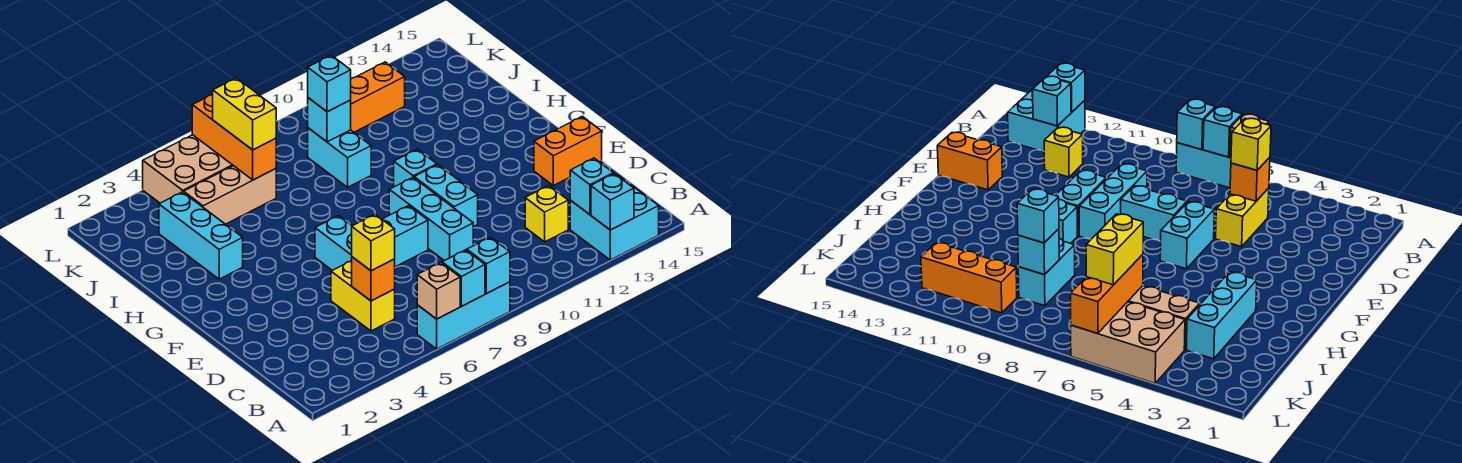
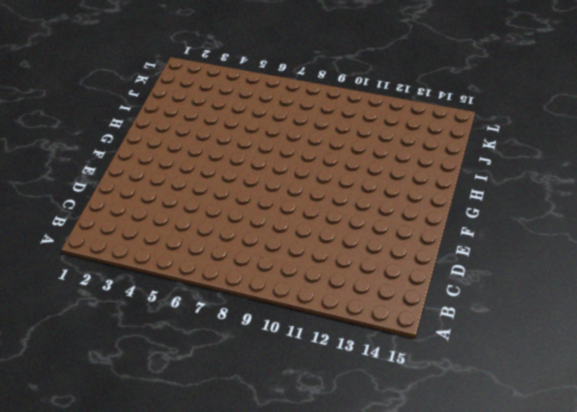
none -> cyan brick A6:A8 level 1
none -> cyan brick A13:B14 level 1
none -> yellow brick C5:D5 level 1

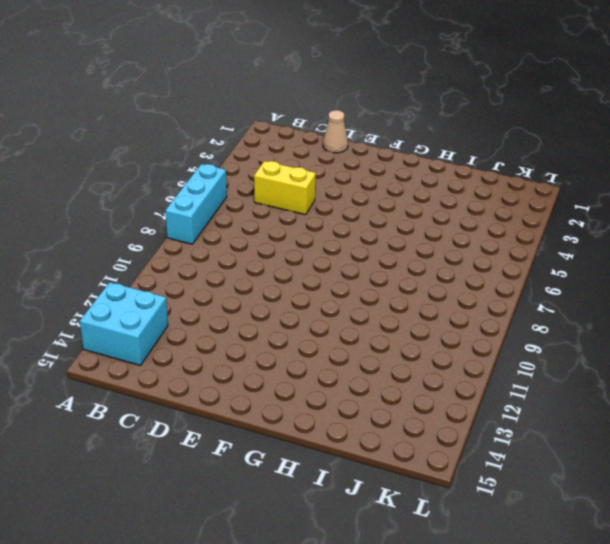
tan cone D1 level 1 -> none
none -> yellow brick C12 level 1
none -> cyan brick D9:F9 level 1
none -> cyan brick E6:F6 level 1

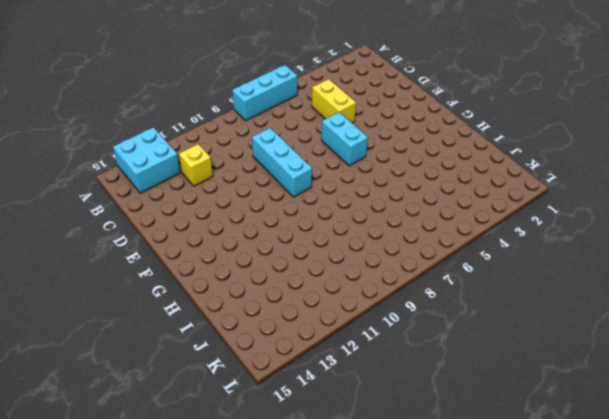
none -> cyan brick E7:E8 level 1
none -> cyan brick E10:F10 level 1
none -> orange brick E14:E15 level 1

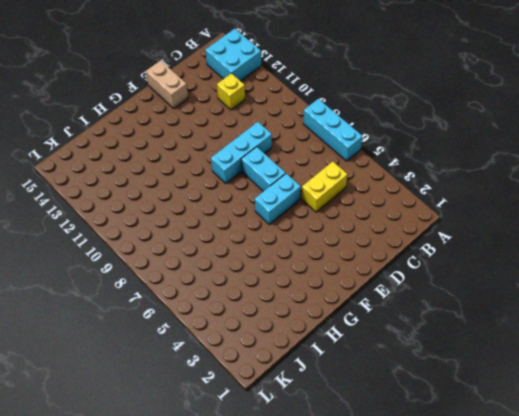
tan brick E14:E15 level 1 -> orange brick E14:E15 level 1
none -> cyan brick E10:F10 level 1
none -> cyan brick G10 level 1
none -> cyan brick H3:J3 level 1

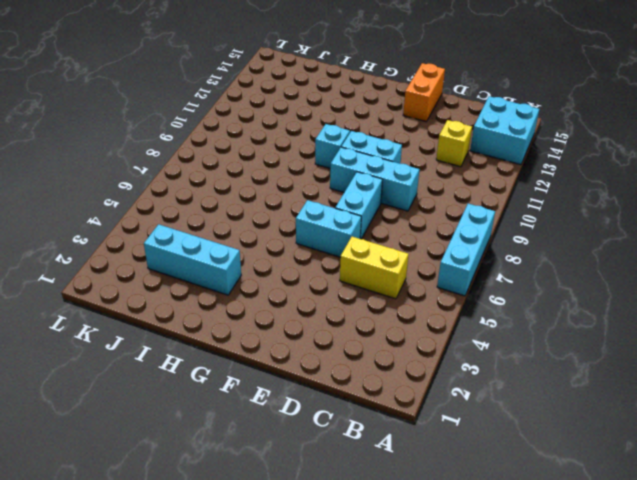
none -> cyan brick I9:J9 level 1
none -> tan brick J4:J6 level 1
none -> tan brick K4:L6 level 1

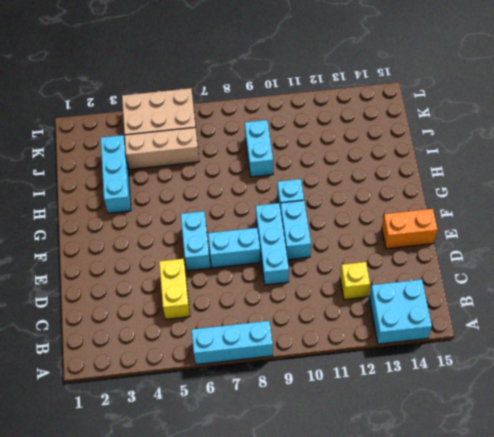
none -> orange brick K10:K12 level 1
none -> tan brick A6 level 2
none -> cyan brick A7 level 2

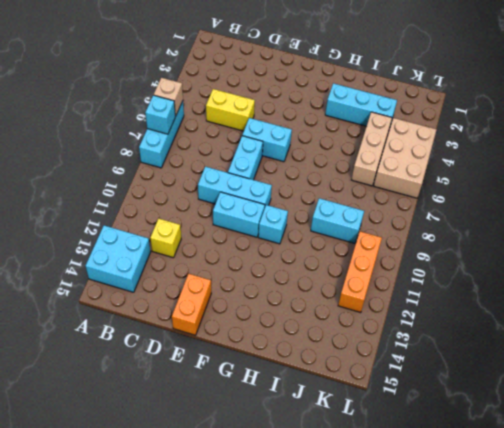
none -> cyan brick A8 level 2
none -> cyan brick A13 level 2
none -> cyan brick B13 level 2

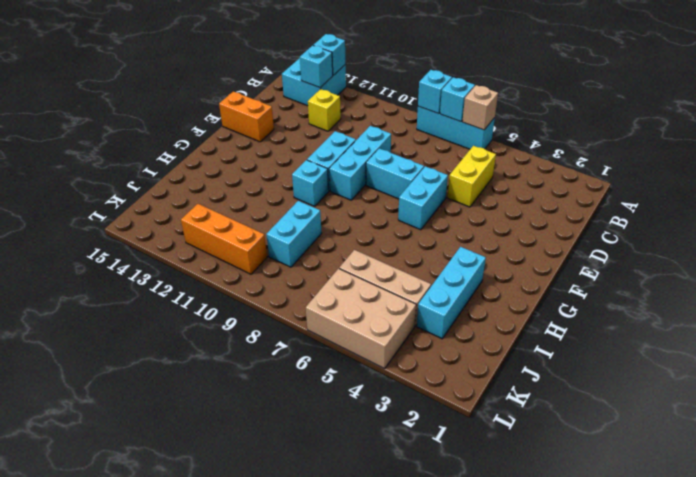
none -> orange brick C5 level 2
none -> orange brick J6:L6 level 2
none -> cyan brick J9 level 2

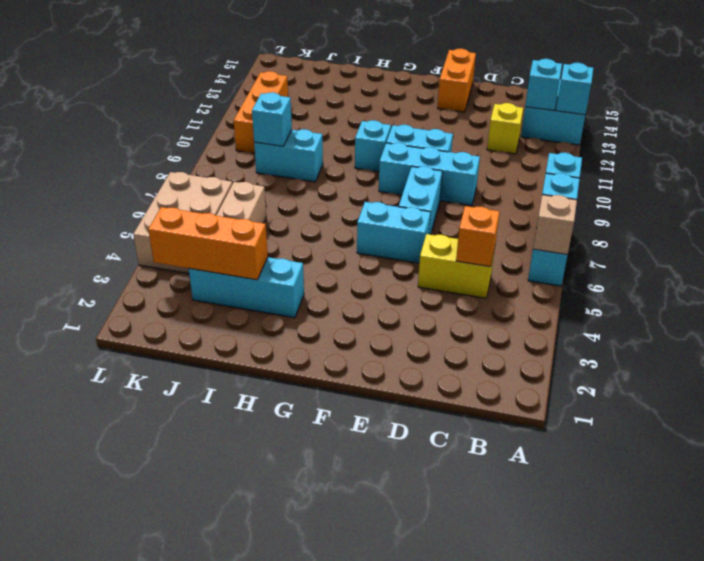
orange brick I3:K3 level 2 -> orange brick J6:L6 level 2
none -> yellow brick C5 level 3
none -> yellow brick J6:K6 level 3
none -> cyan brick J9 level 3

